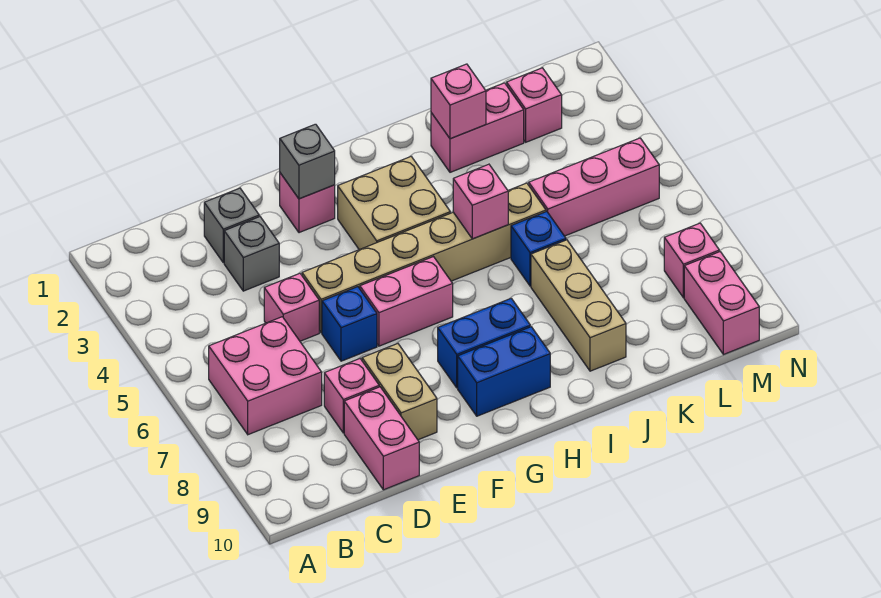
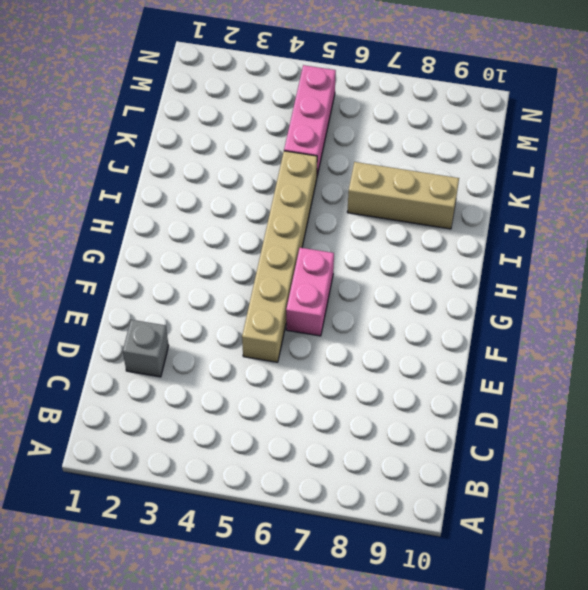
none -> pink brick B6:C7 level 1
none -> grey brick D3 level 1
none -> pink brick D5 level 1

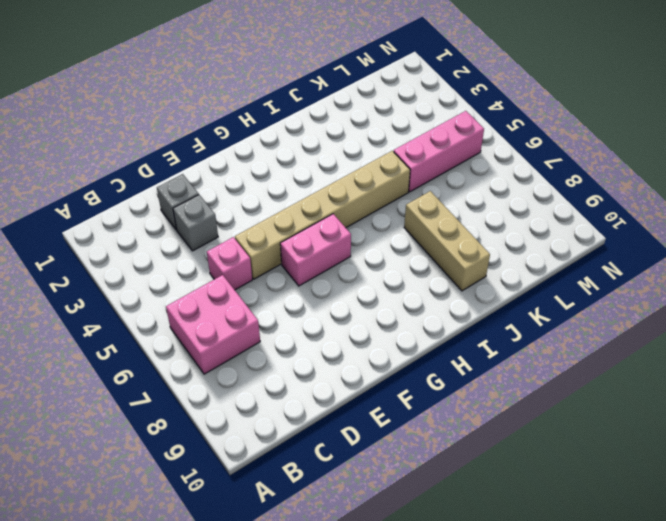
none -> pink brick D8 level 1
none -> pink brick D9:D10 level 1
none -> blue brick E6 level 1

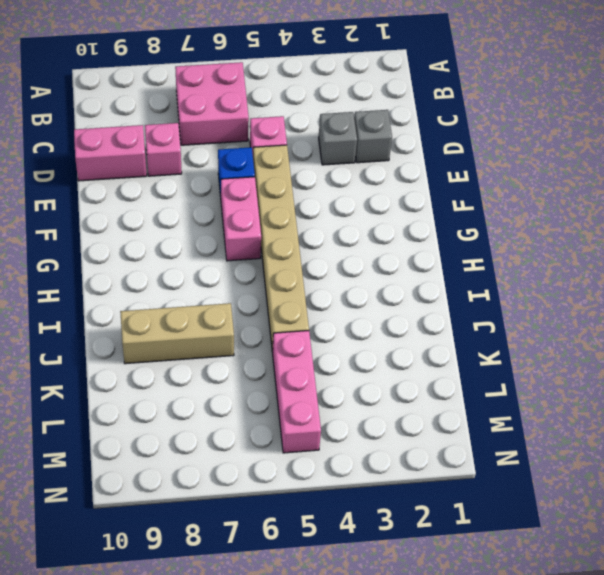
none -> tan brick E8:E9 level 1
none -> pink brick F2 level 1
none -> tan brick G3:H4 level 1

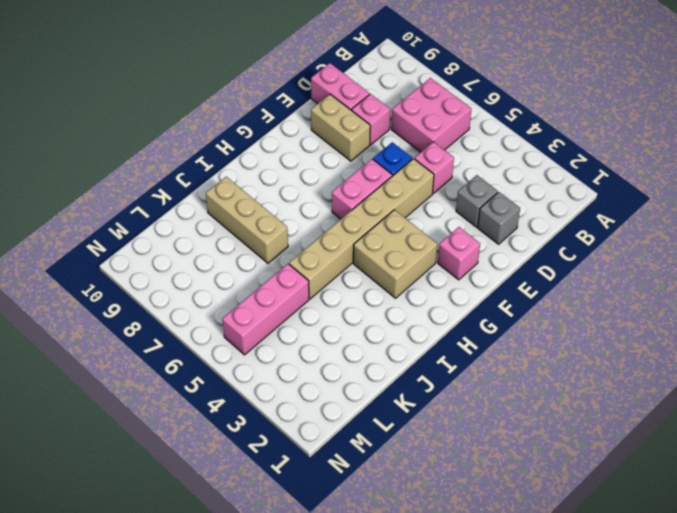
none -> blue brick G8:H8 level 1
none -> blue brick G9:H9 level 1
none -> pink brick J2:K2 level 1

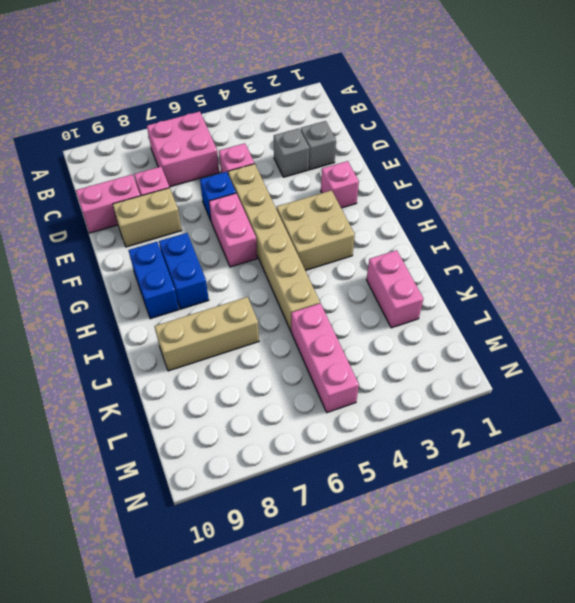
none -> blue brick J6 level 1
none -> pink brick L2 level 1
none -> pink brick M8 level 1

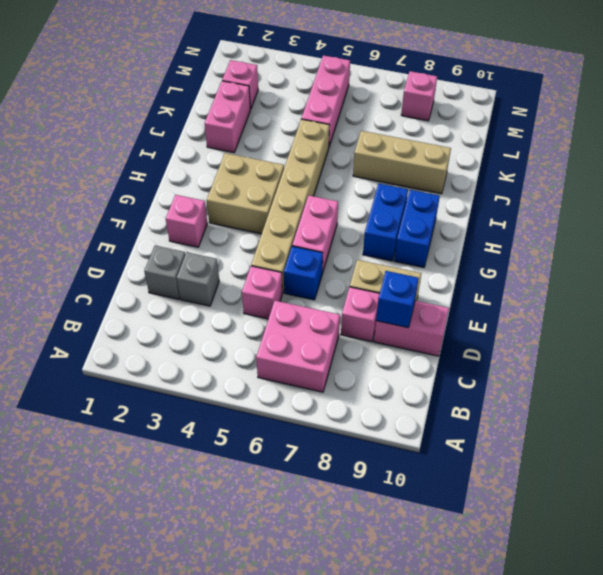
blue brick D9 level 2 -> blue brick J6 level 1
none -> pink brick M9:M10 level 1
none -> grey brick F2 level 2
none -> pink brick I5 level 2

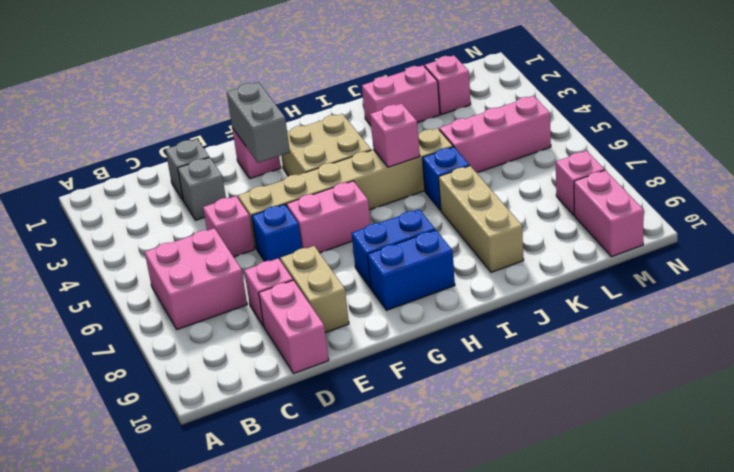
grey brick F2:F3 level 2 -> grey brick F2 level 2
none -> pink brick J2 level 2

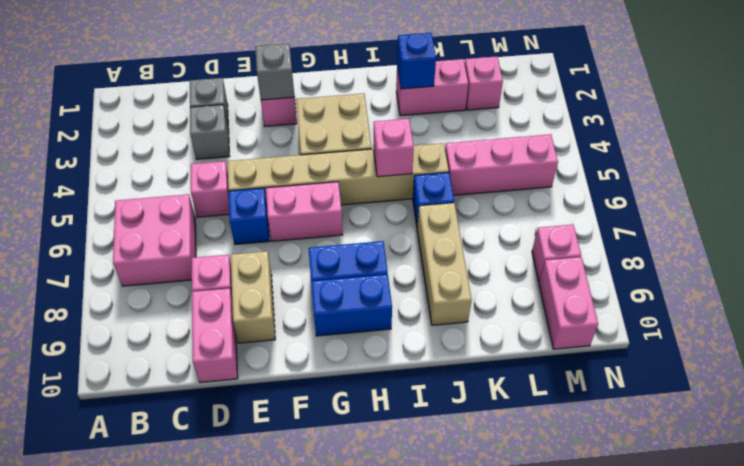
blue brick J2 level 2 -> pink brick J2 level 2

